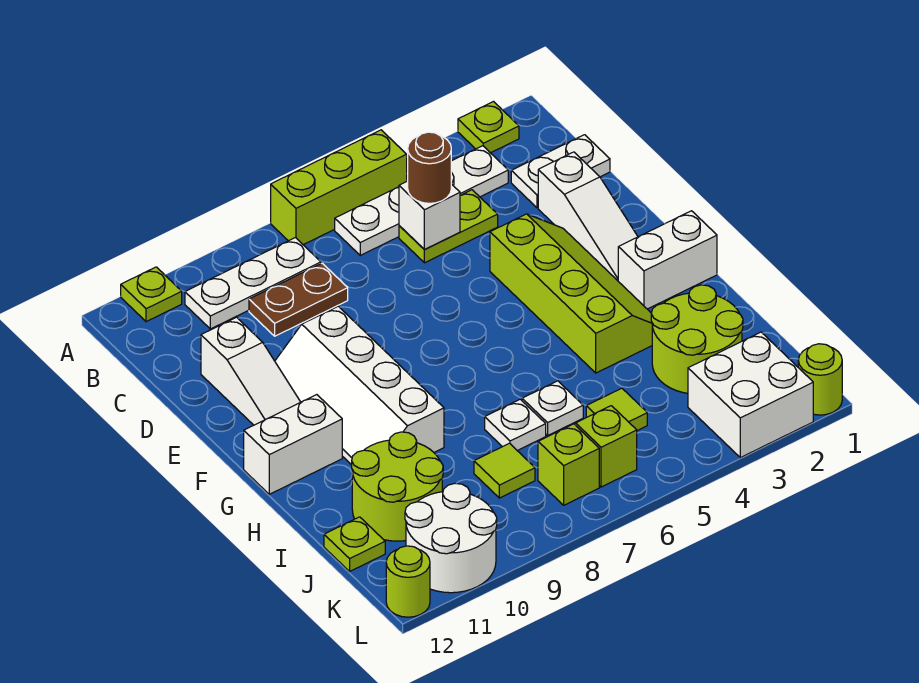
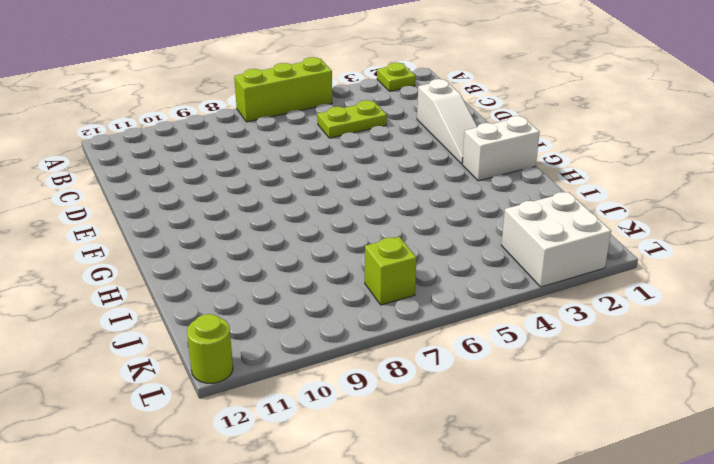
none -> lime plate A11 level 1
none -> white plate B3:B6 level 1
none -> white plate B8:B10 level 1

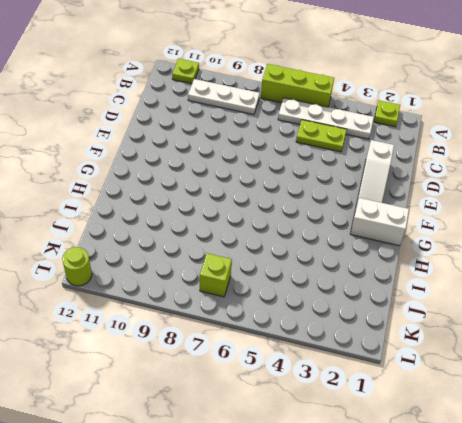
none -> white plate C1:C2 level 1
none -> brown plate C8:C9 level 1
none -> white slope D11:F11 level 1 top D

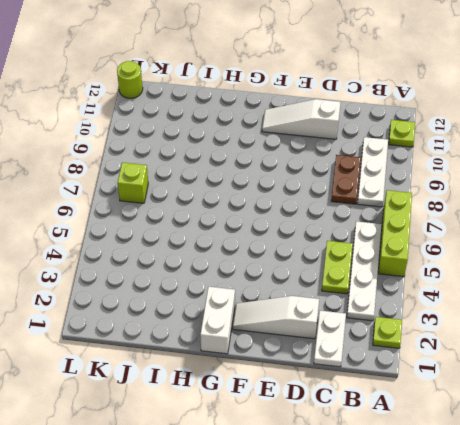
none -> lime slope E3:H4 level 1 top 4
none -> white slope E9:H10 level 1 top 9
none -> white brick G11:G12 level 1

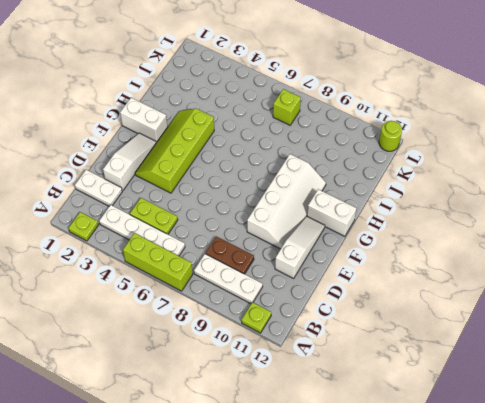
none -> lime round brick I2:J3 level 1
none -> white plate I6 level 1
none -> white plate I7 level 1

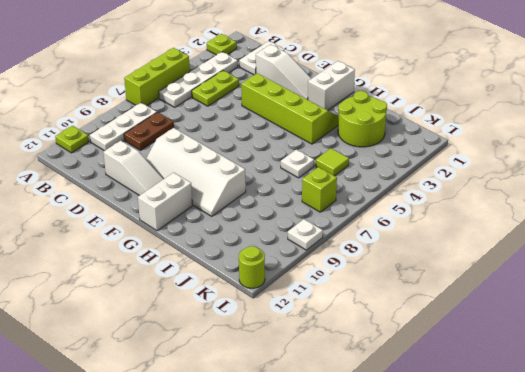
white plate L9 level 1 -> white plate I7 level 1
none -> lime round brick I10:J11 level 1
none -> lime tile J8 level 1
none -> lime plate J12 level 1

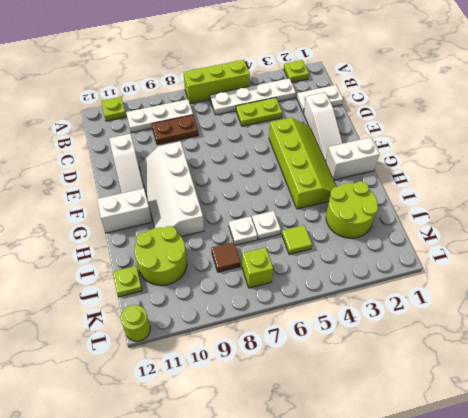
brown tile J8 level 1 -> lime tile J8 level 1
none -> white brick K2:L3 level 1
none -> lime brick K6 level 1
none -> white round brick K10:L11 level 1

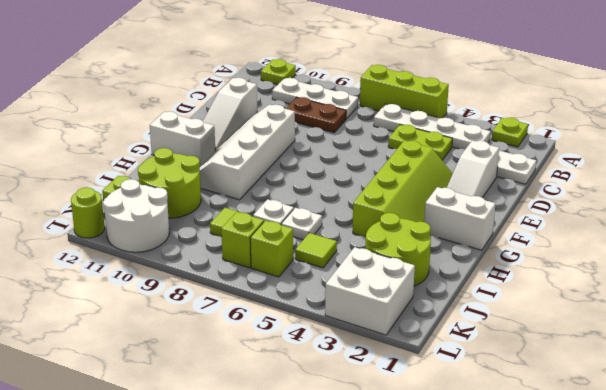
none -> lime round brick L1 level 1
none -> white brick C5 level 2
none -> brown round brick C5 level 3

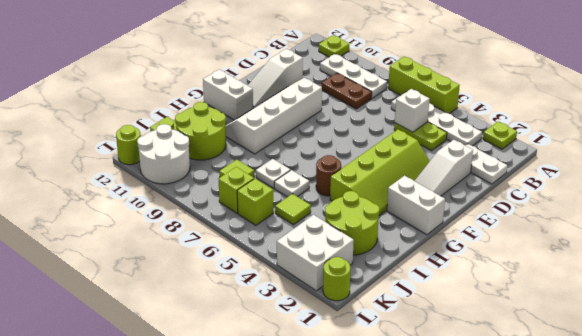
brown round brick H5 level 1 -> brown round brick C5 level 3

